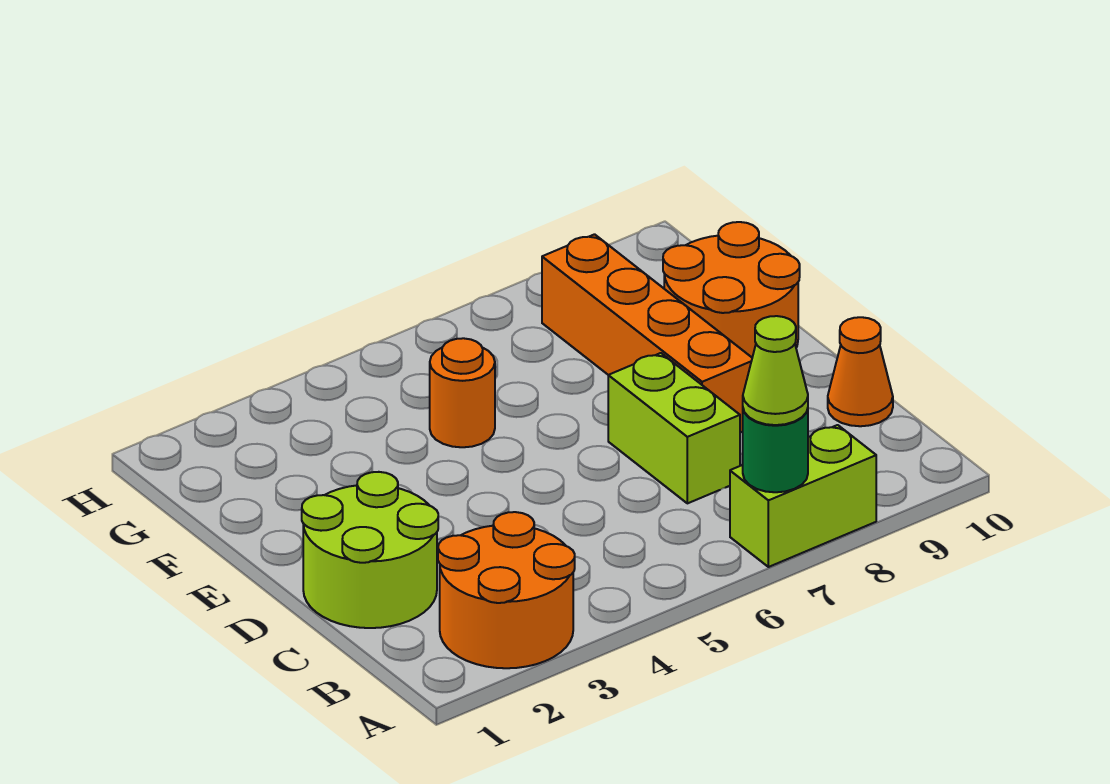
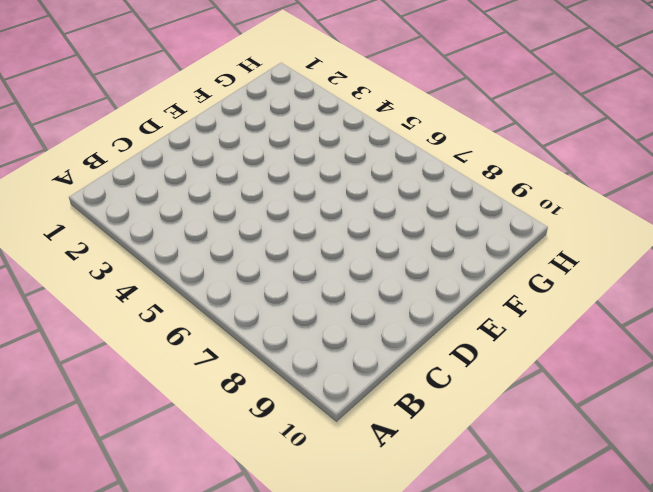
none -> orange round brick A2:B3 level 1
none -> lime brick A7:A8 level 1

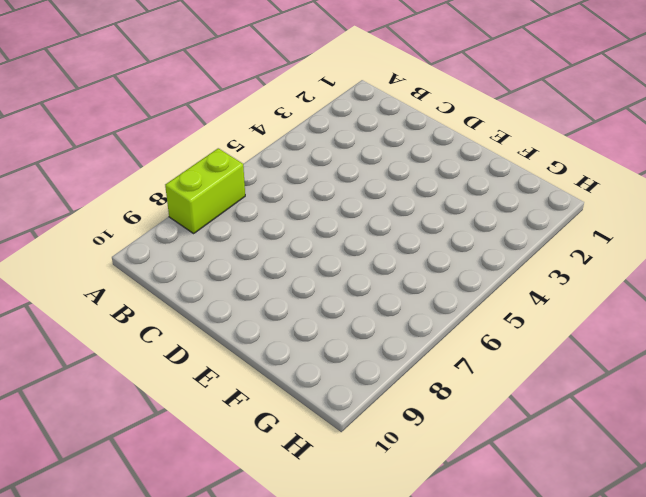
none -> orange round brick A2:B3 level 1
none -> lime round brick C1:D2 level 1

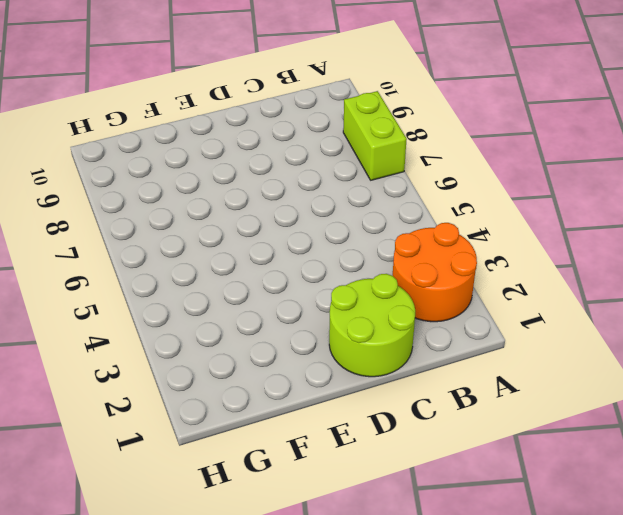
none -> lime brick C7:D7 level 1
none -> orange cone C10 level 1

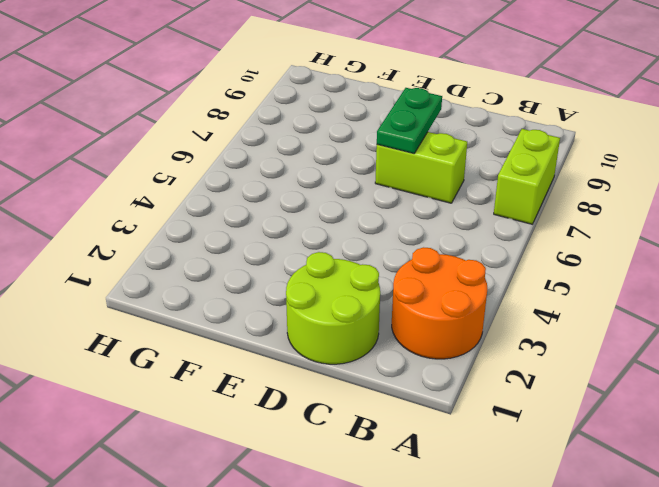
green plate D7:D8 level 2 -> none
none -> orange cone C10 level 1
none -> orange brick D8:G8 level 1

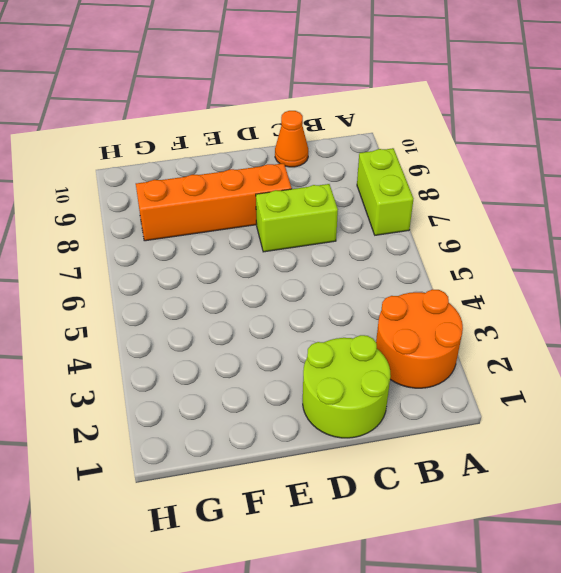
none -> orange round brick E9:F10 level 1
none -> orange round brick F5 level 1

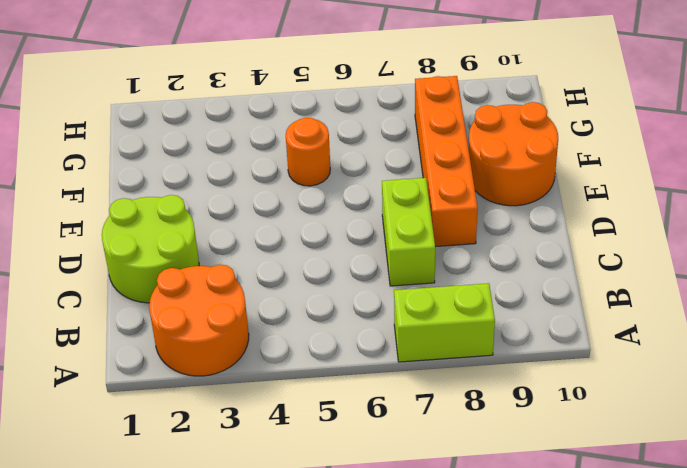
none -> orange cone C10 level 1
none -> green round brick A7 level 2

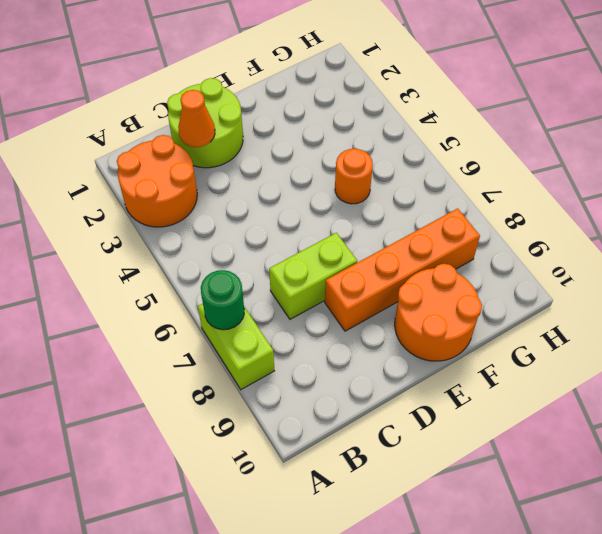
orange cone C2 level 2 -> orange cone C10 level 1
none -> lime cone A7 level 3

